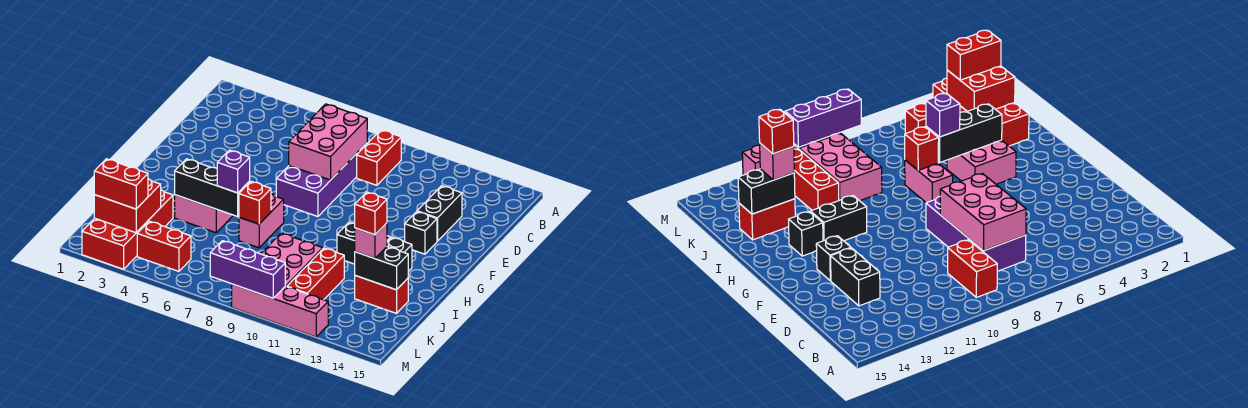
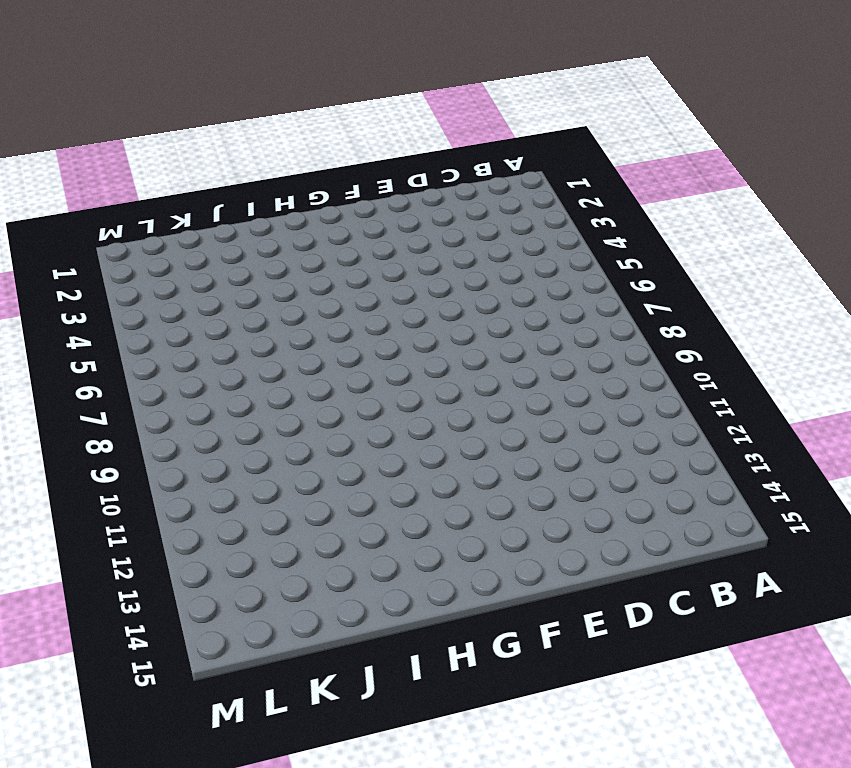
none -> red brick B9:C9 level 1
none -> purple brick C7:F8 level 1
none -> black brick D13:E13 level 1

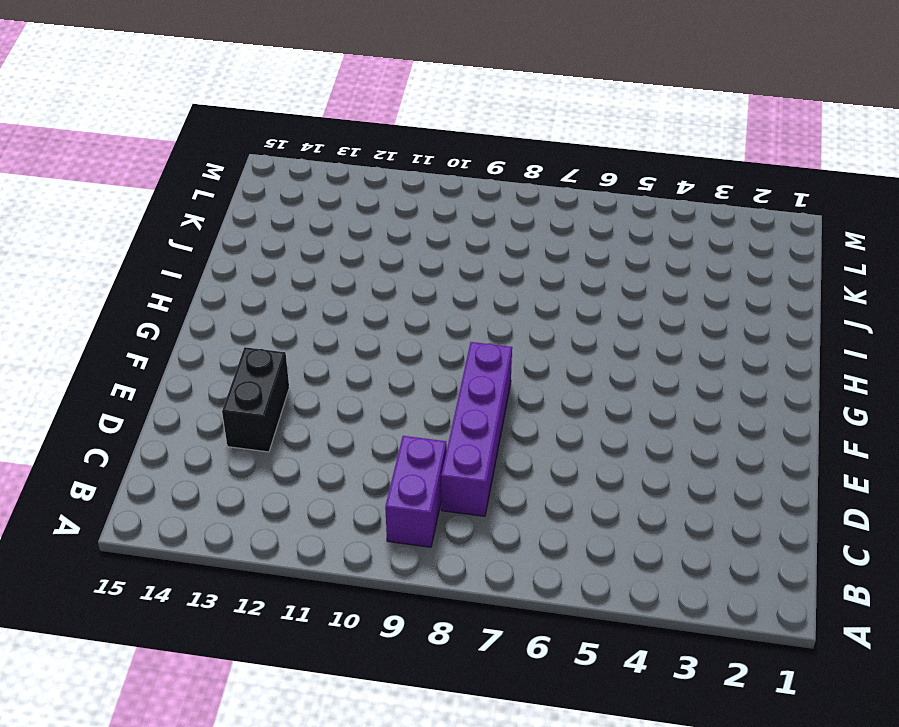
purple brick B9:C9 level 1 -> red brick B9:C9 level 1
purple brick C8:F8 level 1 -> purple brick C7:F8 level 1
none -> black brick F13 level 1
none -> pink brick H4:I5 level 1
none -> pink brick H7:I7 level 1

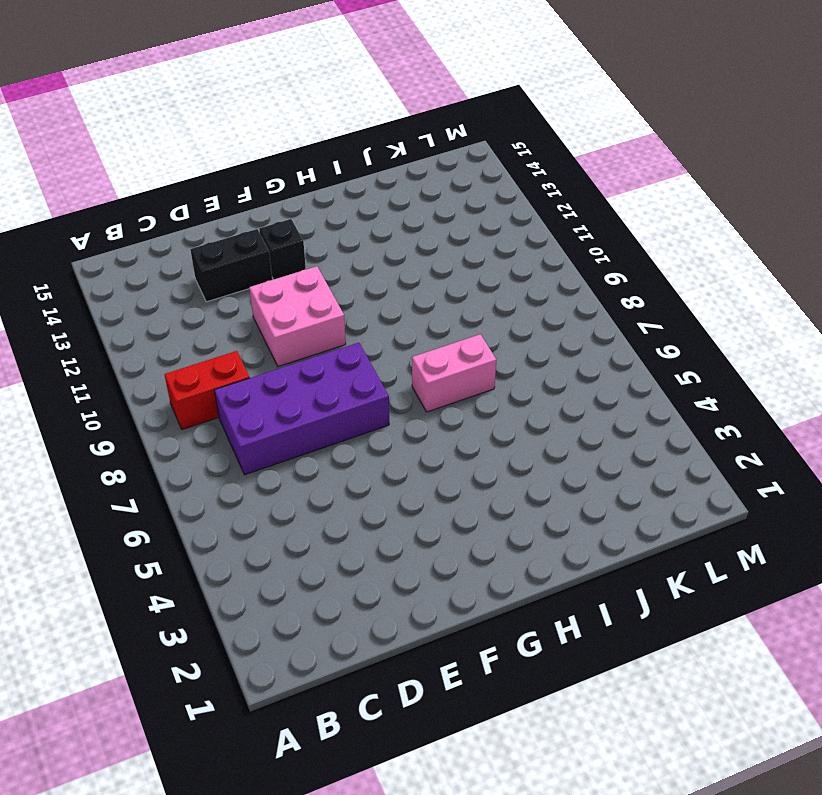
pink brick E10:F11 level 1 -> pink brick H4:I5 level 1
none -> black brick H11:H12 level 1
none -> black brick H13 level 1
none -> red brick J2:M3 level 1

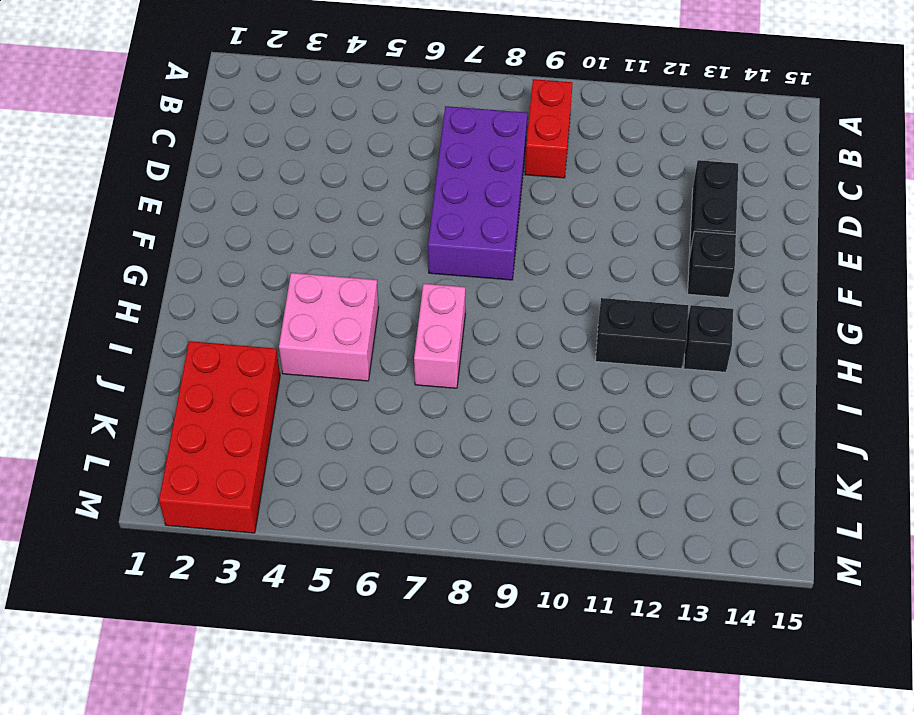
none -> pink brick J9:L10 level 1
none -> red brick J11:L11 level 1
none -> red brick J13:J14 level 1

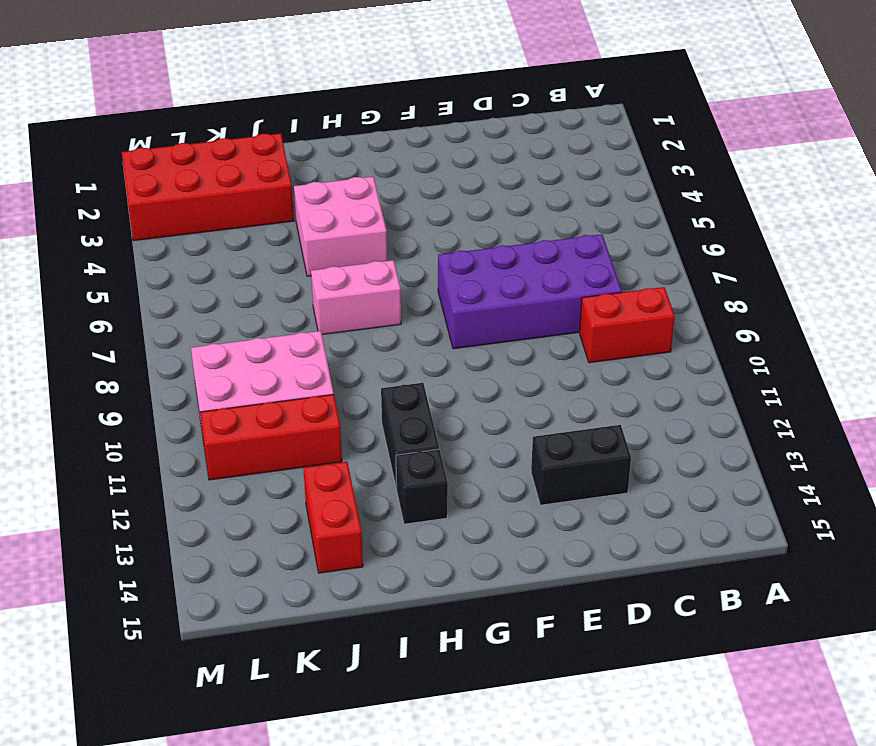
none -> black brick F13 level 1
none -> red brick L4:L5 level 1
none -> pink brick M9:M12 level 1

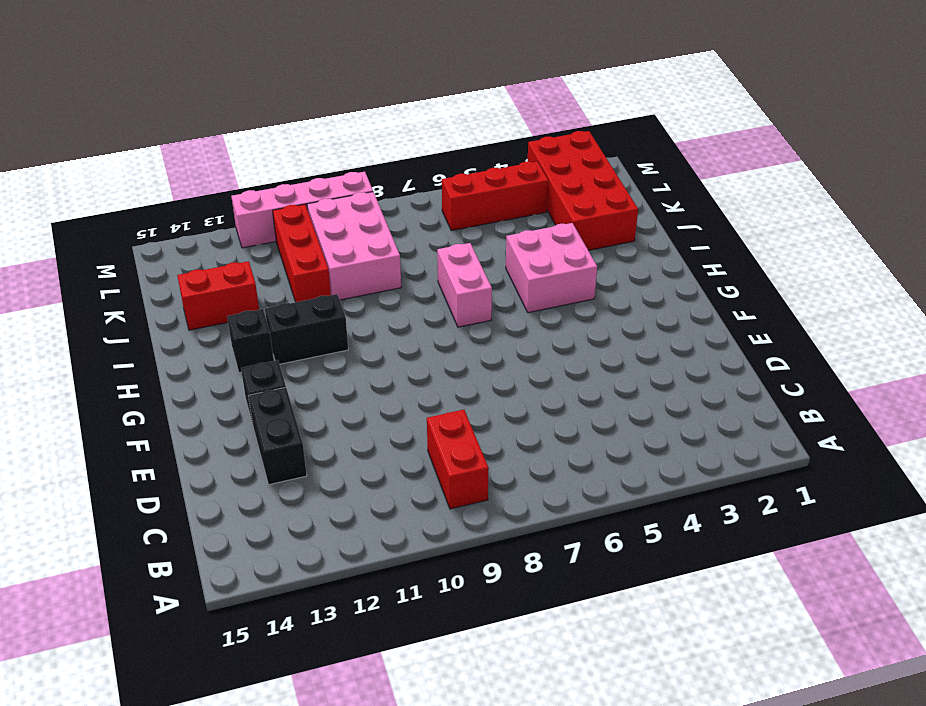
red brick L4:L6 level 1 -> red brick L4:L5 level 1
none -> purple brick C7:F8 level 1
none -> pink brick C7:E8 level 2
none -> black brick I4:I6 level 2

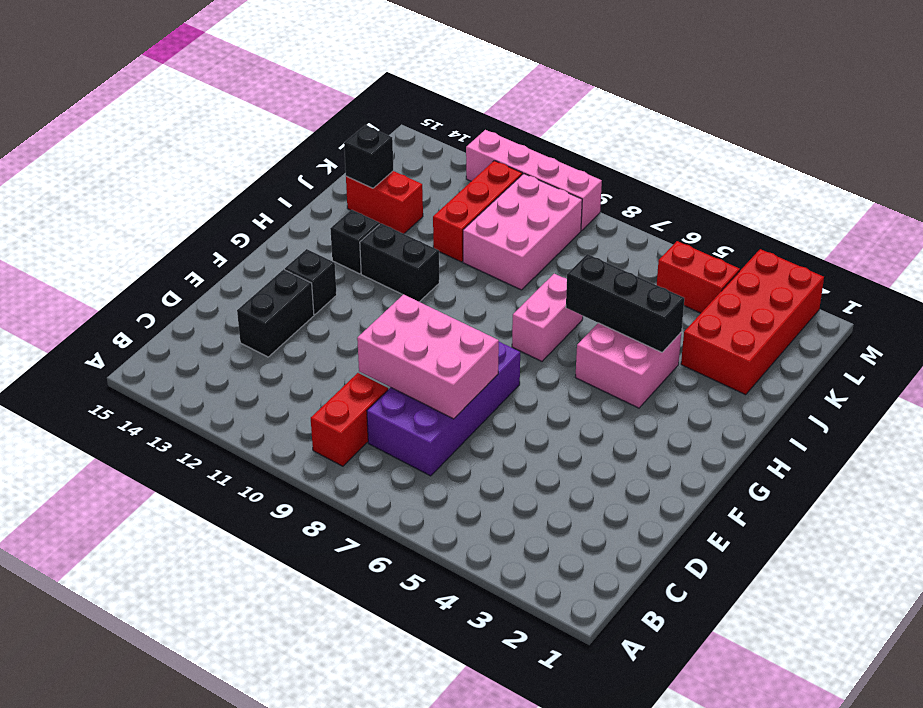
pink brick D7:E9 level 2 -> pink brick C7:E8 level 2
black brick J14 level 2 -> black brick J13:J14 level 2
none -> red brick I7 level 2
none -> red brick K2:L3 level 2
none -> purple brick M8:M10 level 2

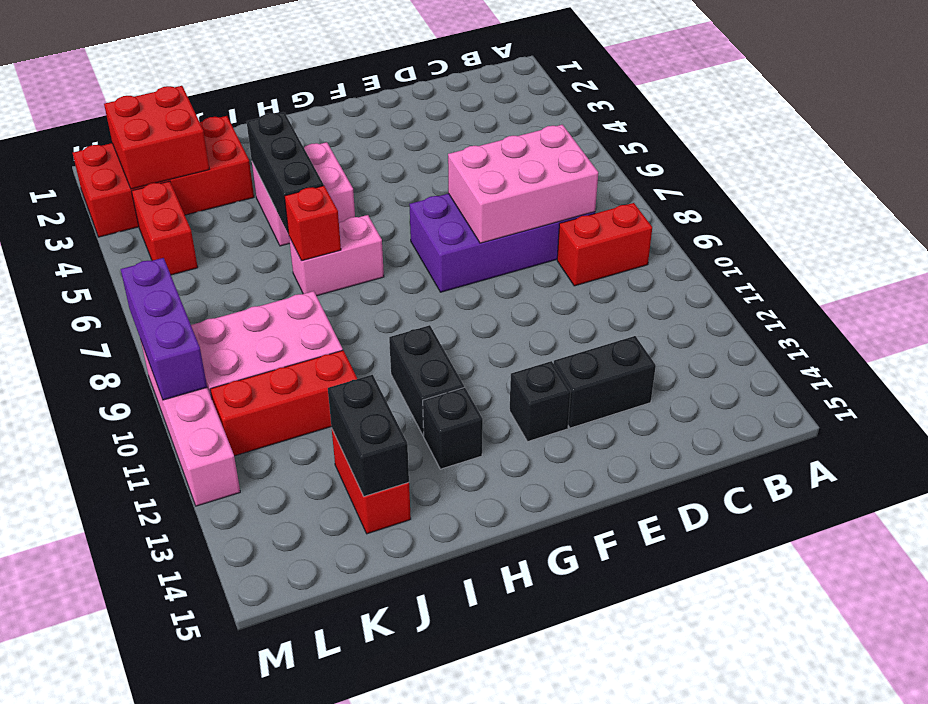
none -> purple brick I6 level 3
none -> pink brick J13 level 3
none -> red brick L2:L3 level 3

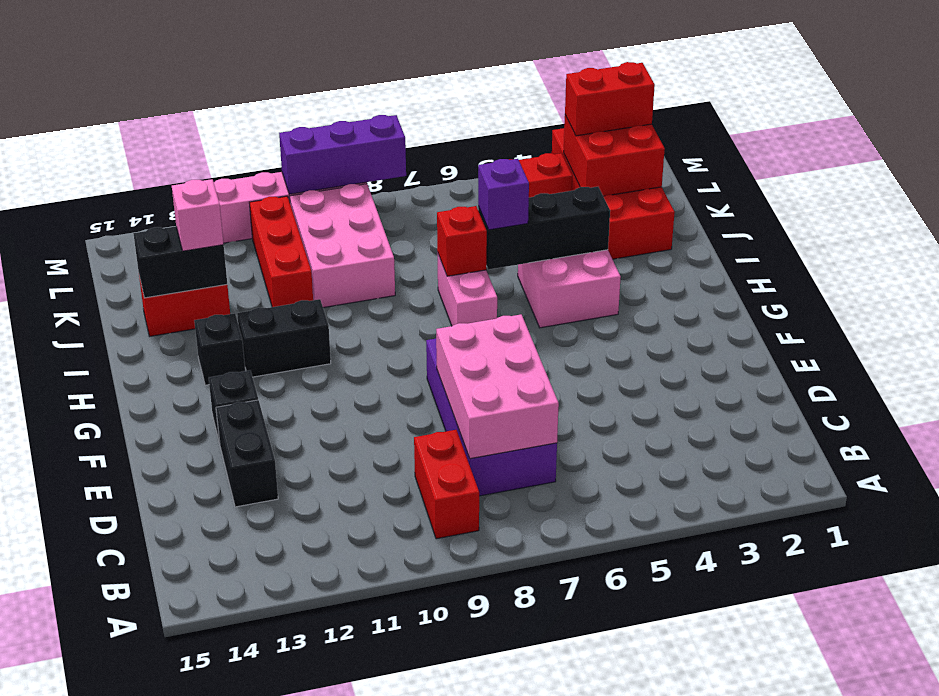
none -> red brick J13 level 4

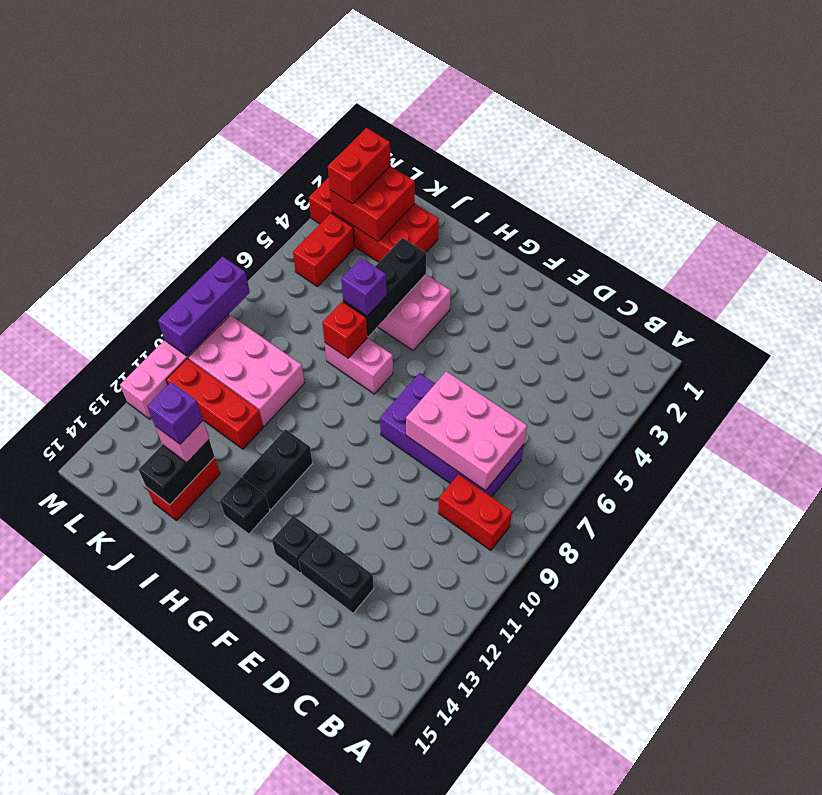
purple brick J13 level 4 -> red brick J13 level 4

